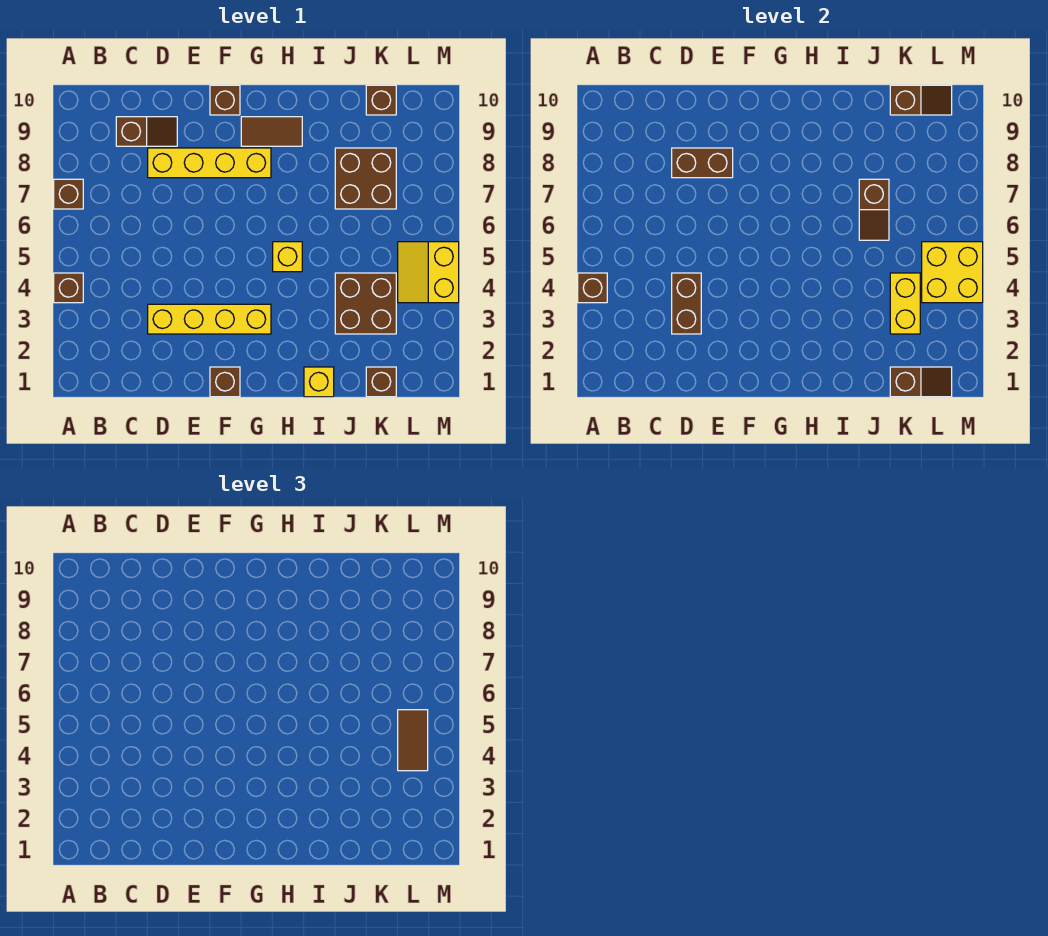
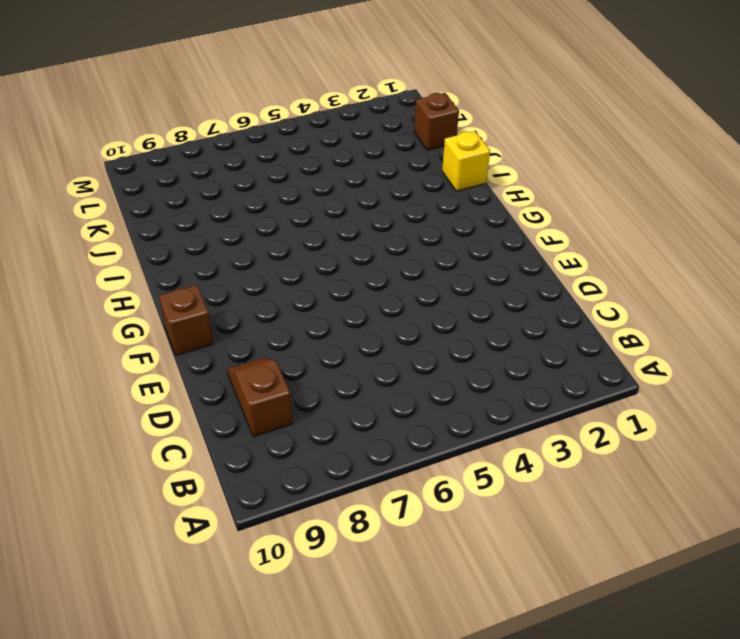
none -> brown brick A4 level 1
none -> brown brick A7 level 1
none -> yellow brick D3:G3 level 1

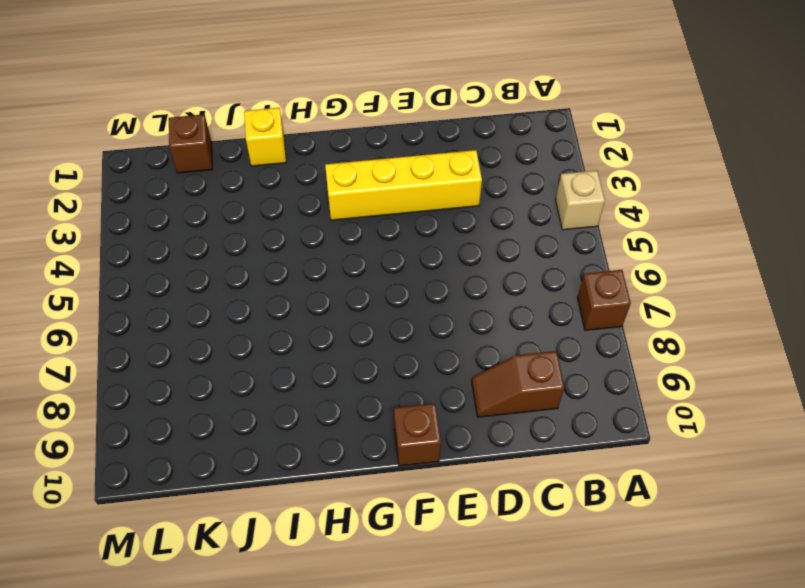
tan brick A4 level 1 -> brown brick A4 level 1
none -> yellow brick D8:G8 level 1
none -> brown brick F1 level 1
none -> brown tile G9:H9 level 1

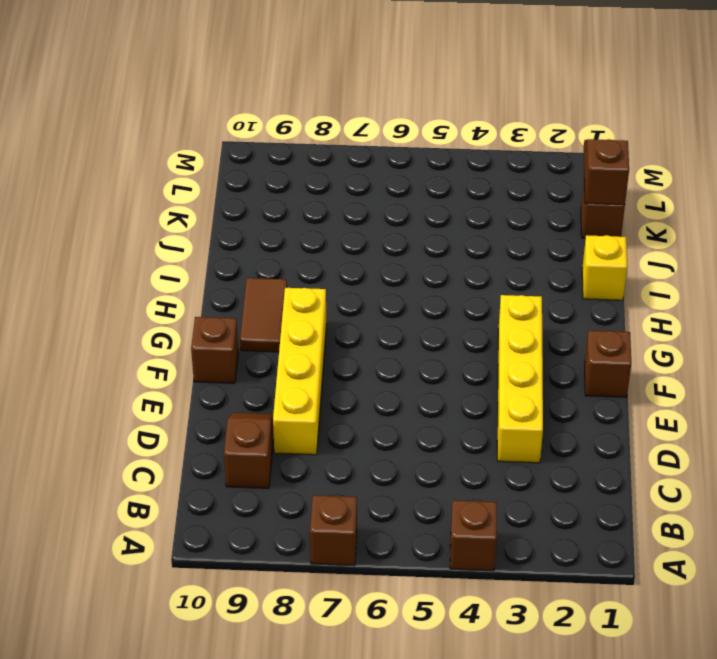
none -> yellow brick H5 level 1
none -> brown brick J3:K4 level 1
none -> brown brick J7:K8 level 1

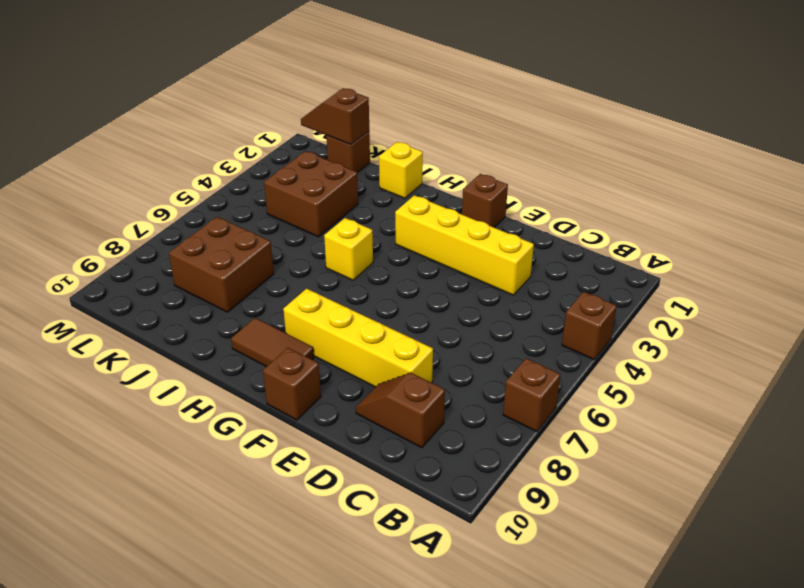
none -> brown brick K10 level 1
none -> yellow slope L4:M5 level 1 top M
none -> brown brick A4 level 2

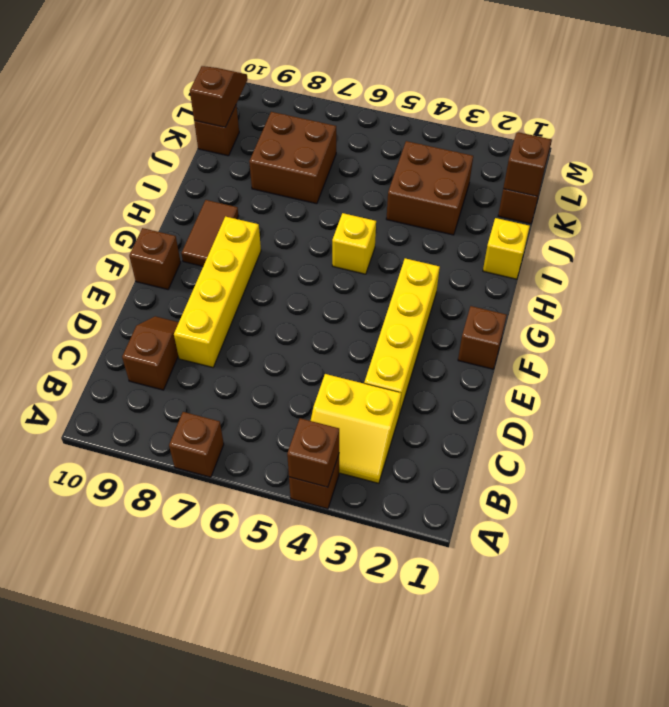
yellow slope B3:C4 level 1 top C -> yellow slope L4:M5 level 1 top M
none -> brown brick D3:D4 level 2
none -> brown brick D8:E8 level 2
none -> brown slope J6:J7 level 2 top 7

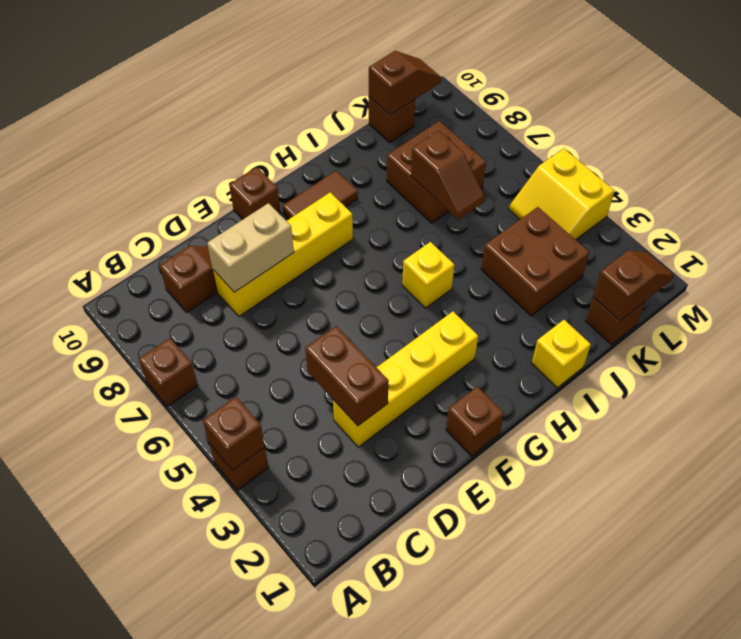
tan brick D8:E8 level 2 -> brown brick D8:E8 level 2
none -> yellow brick K3:K4 level 2
none -> yellow brick L4:M5 level 2
none -> brown tile L4:L5 level 3

